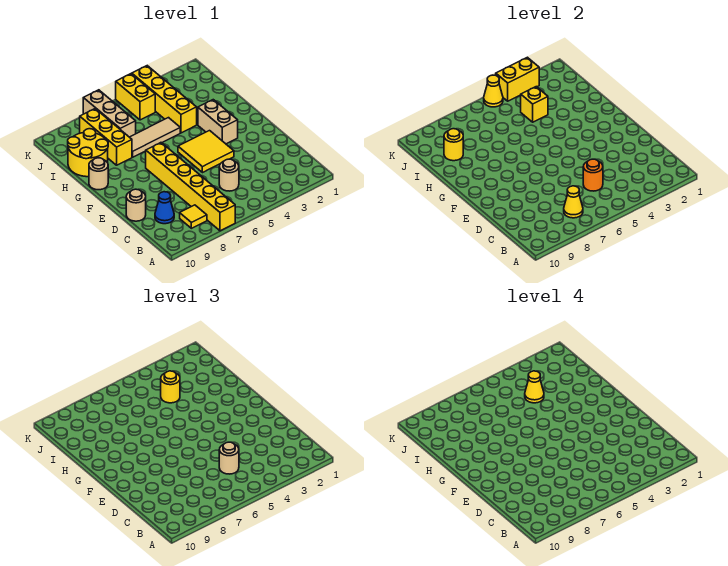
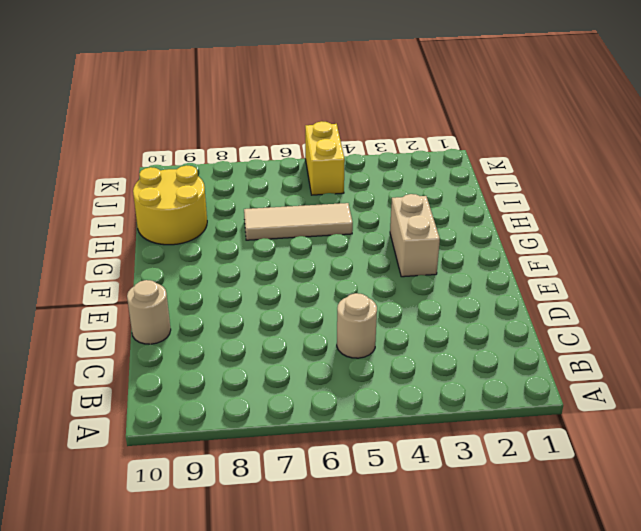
none -> yellow brick A7:F7 level 1
none -> yellow tile B8 level 1
none -> blue cone C9 level 1

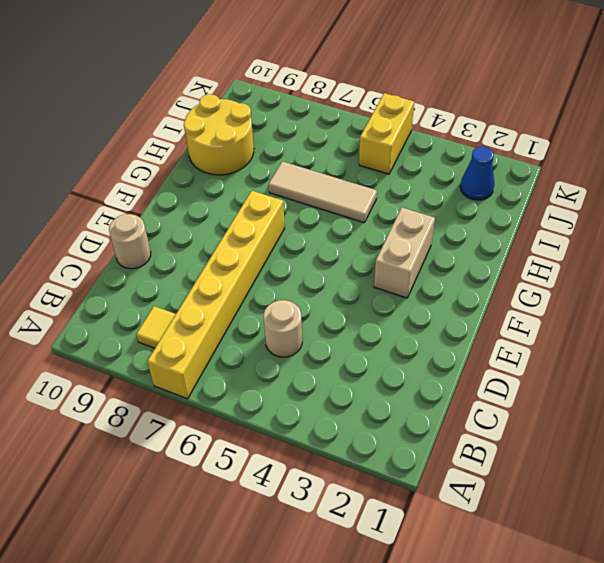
blue cone J2 level 1 -> blue cone C9 level 1
none -> yellow tile E4:F5 level 1
none -> tan round brick G10 level 1
none -> yellow brick H4:K4 level 1

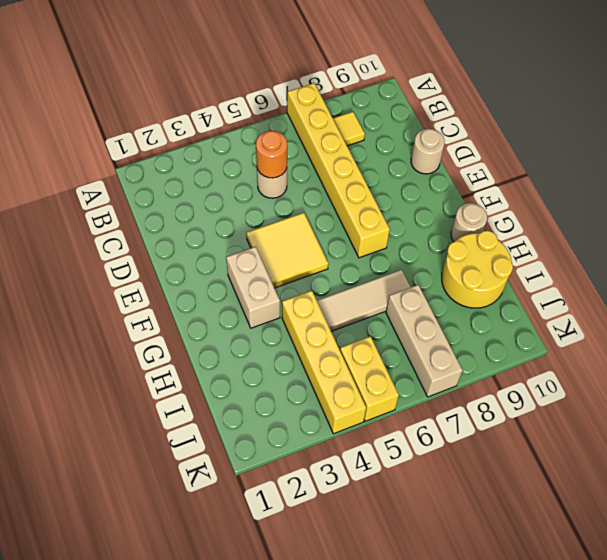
none -> blue cone C9 level 1
none -> yellow brick H8:J8 level 1
none -> yellow cone B7 level 2

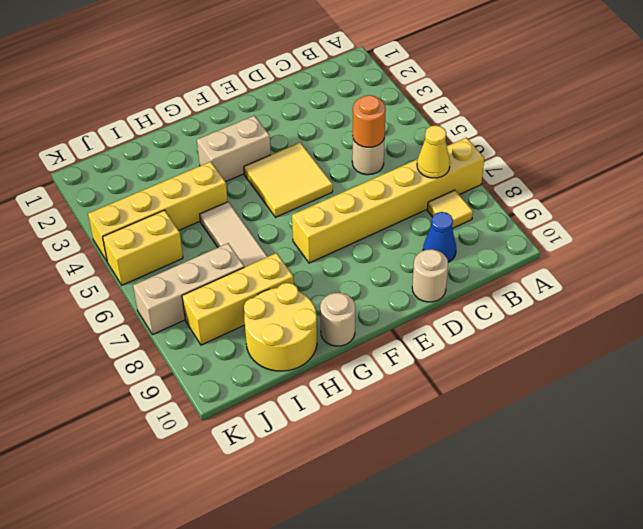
none -> yellow brick I4 level 2
none -> yellow round brick I9 level 2
none -> yellow brick K3:K4 level 2

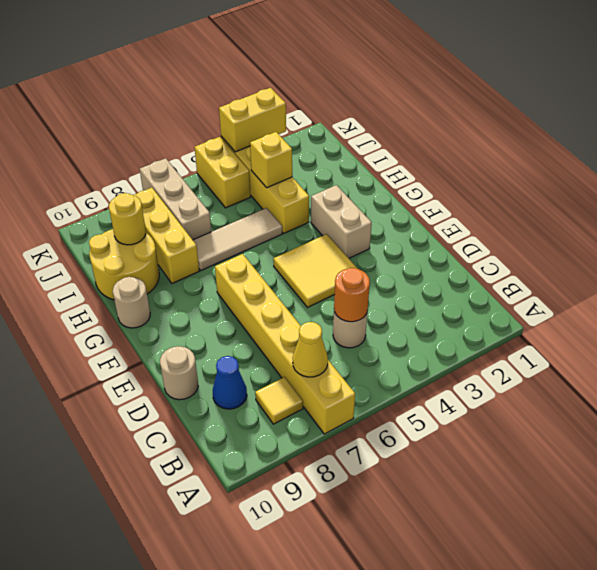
none -> yellow cone K5 level 2
none -> tan round brick C5 level 3
none -> yellow round brick I4 level 3

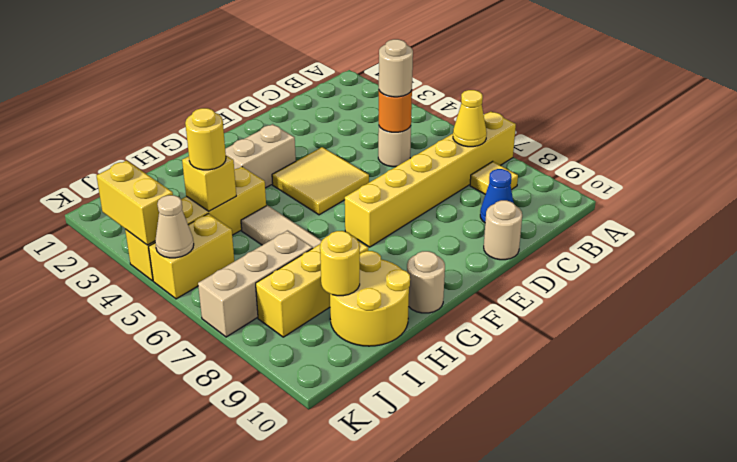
tan cone K5 level 2 -> yellow cone K5 level 2
none -> yellow cone I4 level 4

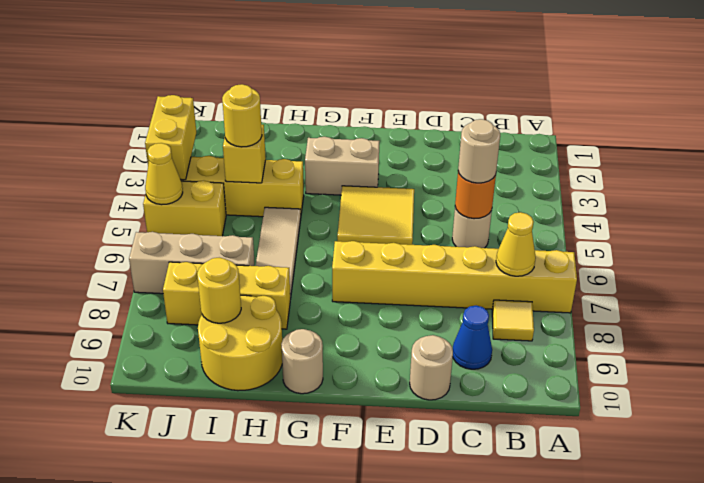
none -> yellow cone I4 level 4

